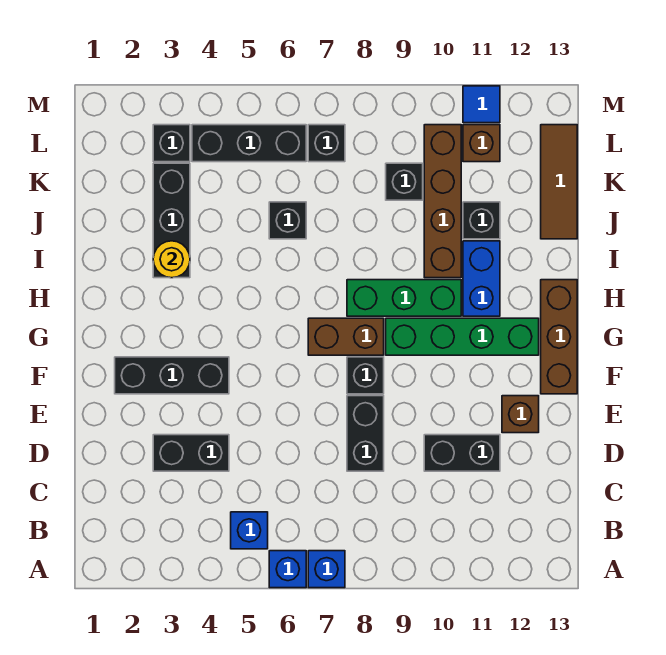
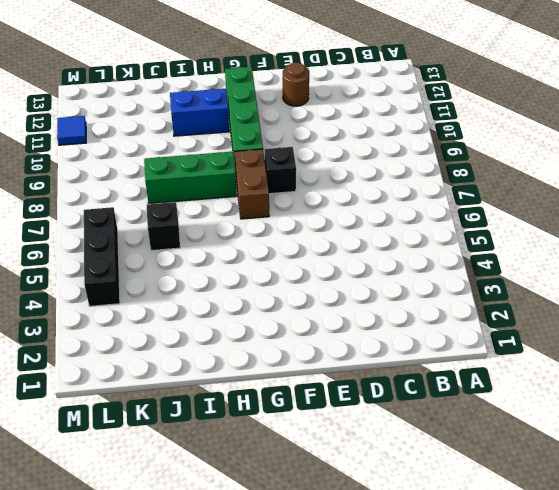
brown round brick E12 level 1 -> brown brick E12 level 1
green brick H8:J8 level 1 -> green brick H8:H10 level 1
none -> blue brick A6 level 1
none -> blue brick A7 level 1
none -> blue brick B5 level 1

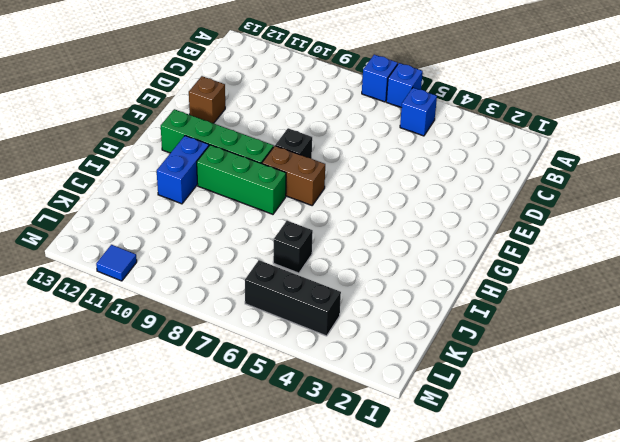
none -> black brick D3:D4 level 1
none -> black brick D8:E8 level 1
none -> black brick D10:D11 level 1

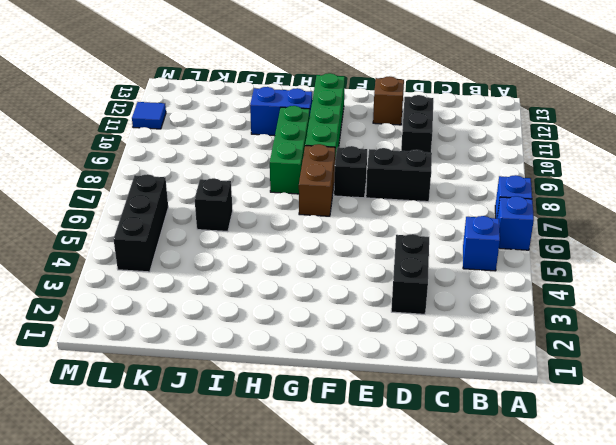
none -> black brick F2:F4 level 1
none -> brown brick F13:H13 level 1
none -> black brick I3:K3 level 1

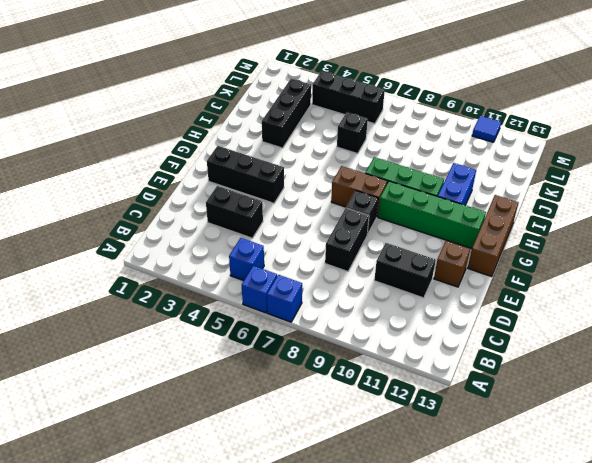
none -> brown brick I10:L10 level 1
none -> black brick J11 level 1
none -> brown tile J13:L13 level 1

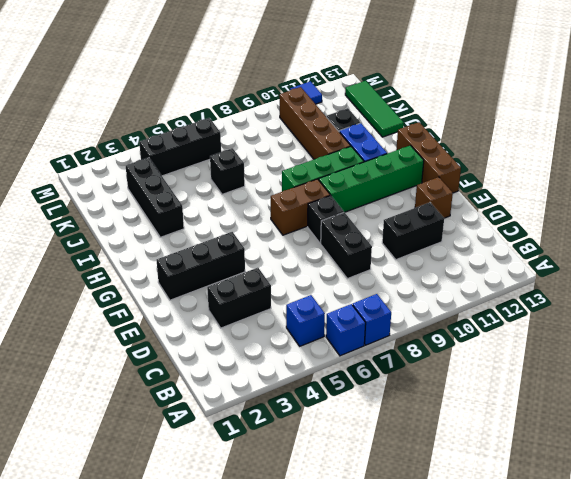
green tile J13:L13 level 1 -> brown tile J13:L13 level 1
none -> black brick K9 level 1
none -> black brick L3 level 1
none -> black brick L7 level 1

